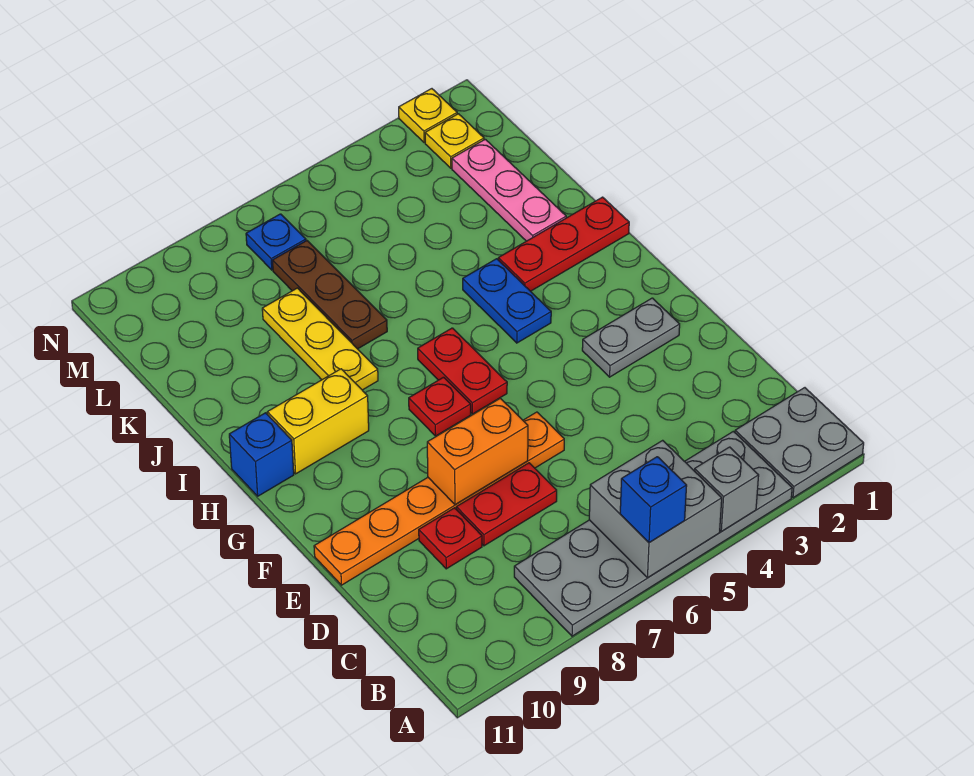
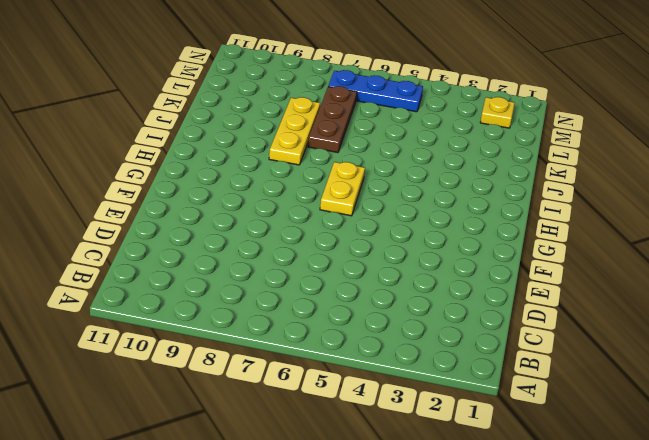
yellow plate G6:H6 level 1 -> red plate G6:H6 level 1
blue plate M5:M7 level 1 -> blue plate M7 level 1
none -> grey plate A1:B2 level 1
none -> grey plate A3:B8 level 1
none -> red plate D7:D8 level 1

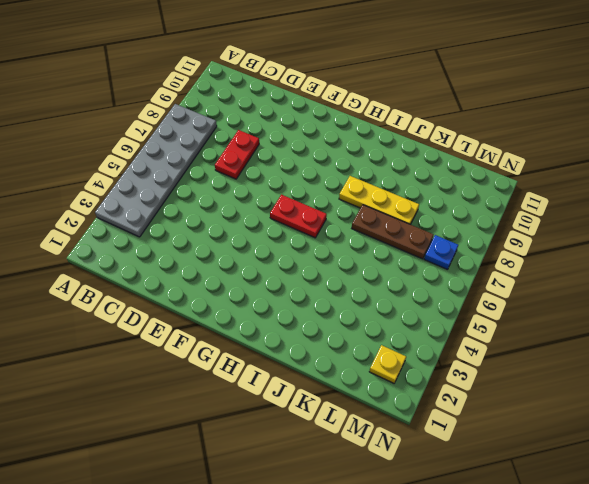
none -> grey plate A1:B2 level 1
none -> red plate D9 level 1
none -> orange plate E6:E11 level 1

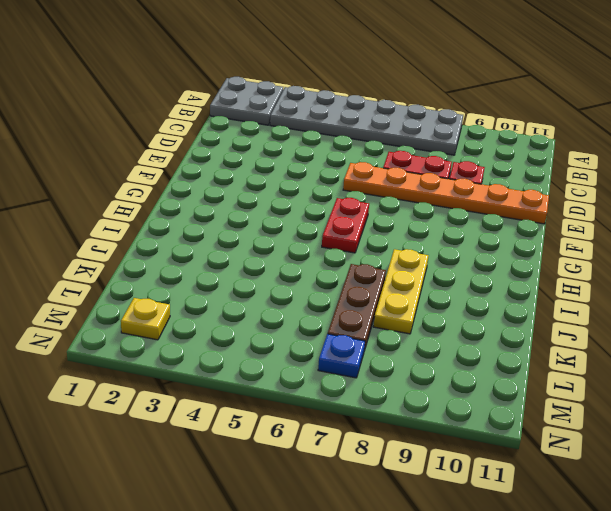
none -> grey plate F2:F3 level 1
none -> red plate G7 level 1
none -> blue plate H4:I4 level 1

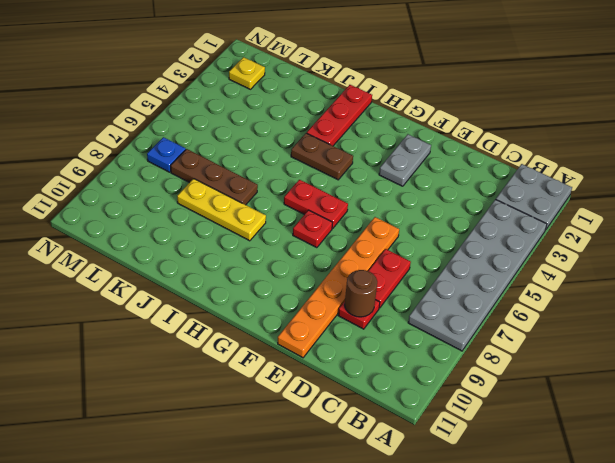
brown round brick D9 level 2 -> none
brown plate H4:I4 level 1 -> blue plate H4:I4 level 1
none -> yellow brick H9:H10 level 1
none -> blue brick H11 level 1
none -> pink plate J2:L2 level 1

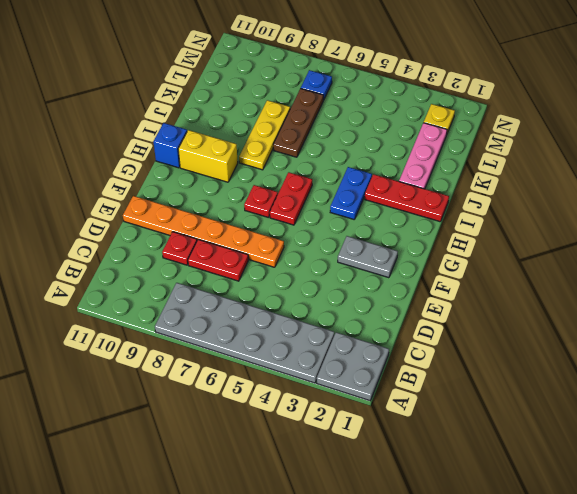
none -> yellow plate N2 level 1
none -> grey brick A4 level 2
none -> grey brick A5:B6 level 2

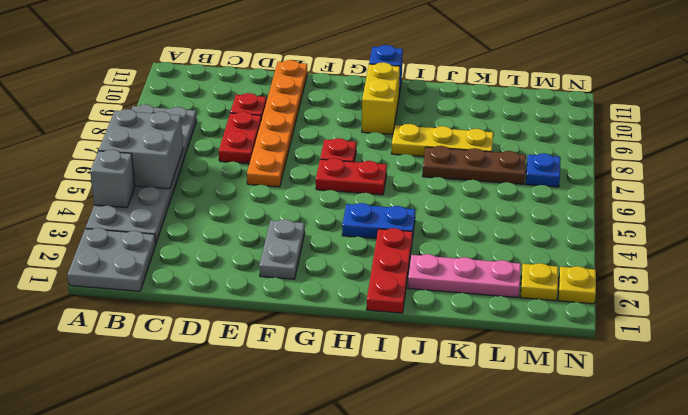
none -> orange brick E7:E8 level 2
none -> blue brick A6 level 3

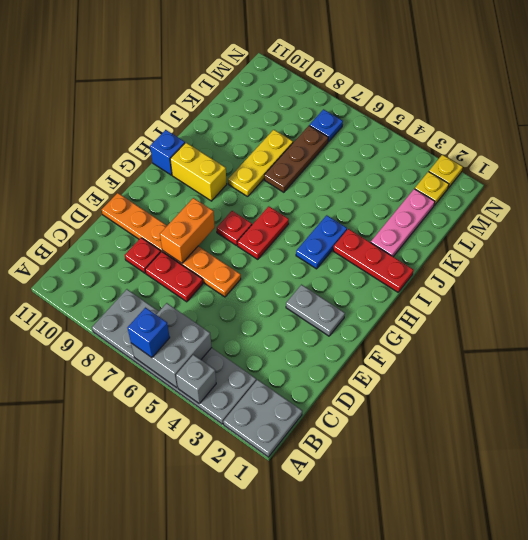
orange brick E8:F8 level 2 -> orange brick E7:E8 level 2

